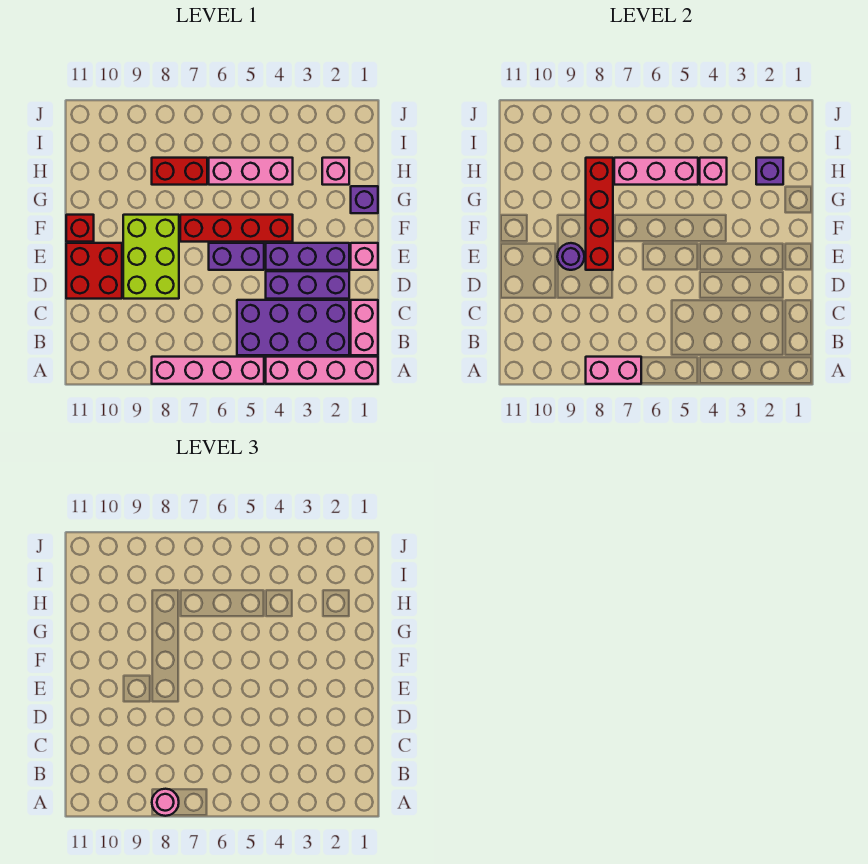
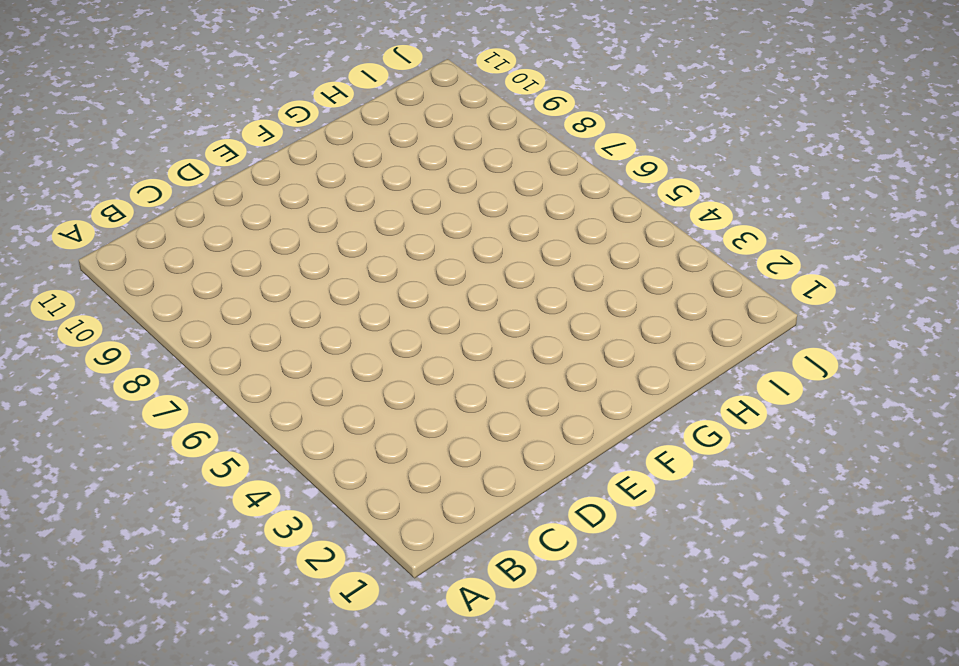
none -> pink brick A1:A4 level 1
none -> pink brick A5:A8 level 1
none -> pink brick B1:C1 level 1

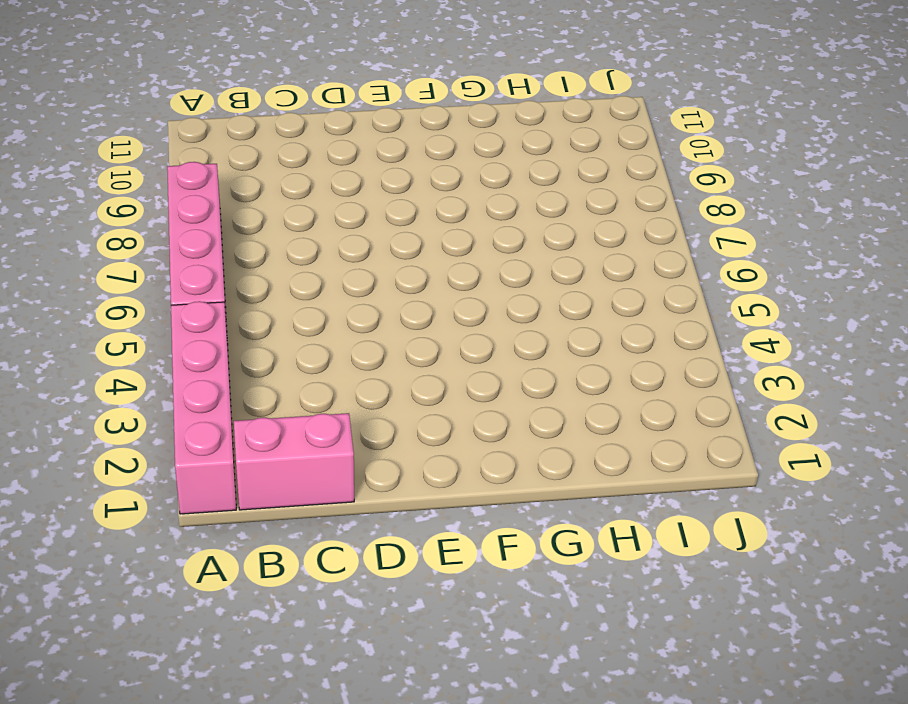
none -> purple brick B2:C5 level 1
none -> purple brick D2:D4 level 1
none -> lime brick D8:F9 level 1

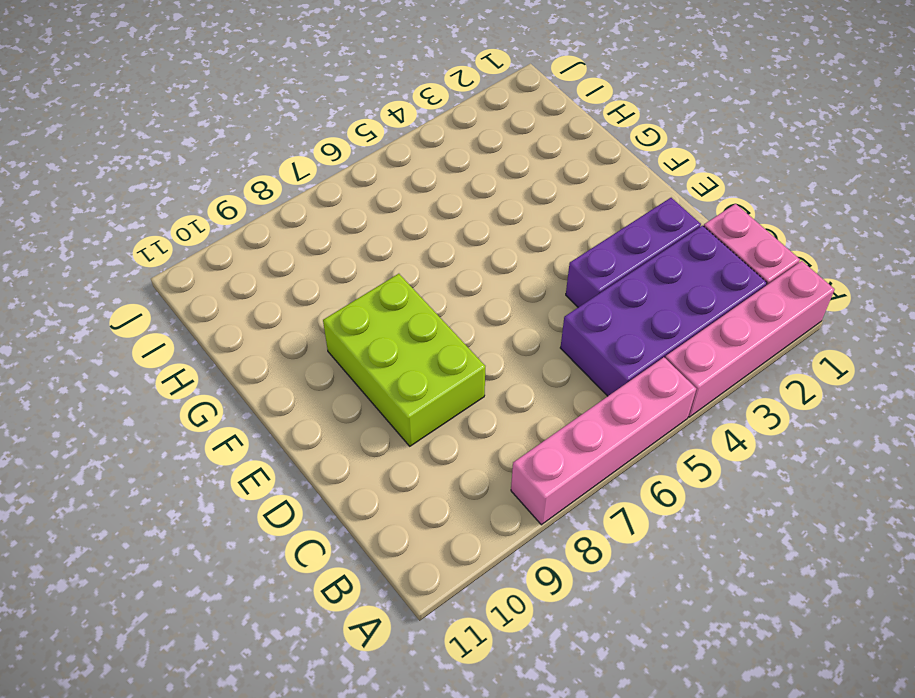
none -> red brick D10:E11 level 1
none -> pink brick E1 level 1
none -> purple brick E2:E4 level 1

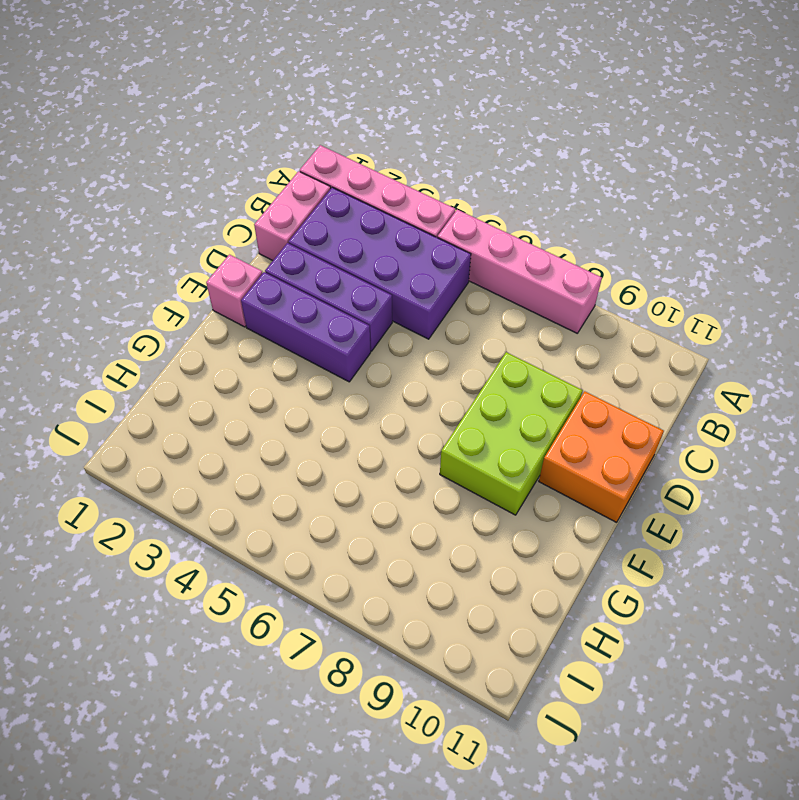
orange brick D10:E11 level 1 -> red brick D10:E11 level 1
none -> purple brick E5:E6 level 1
none -> red brick F4:F7 level 1
none -> red brick F11 level 1

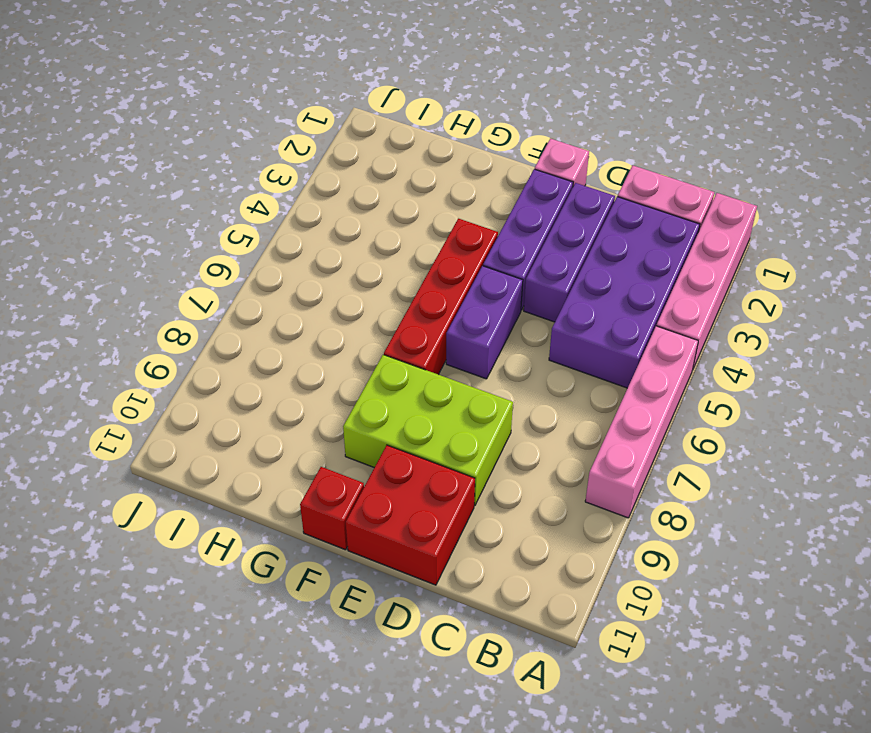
none -> purple brick G1 level 1
none -> pink brick H2 level 1
none -> pink brick H4:H6 level 1

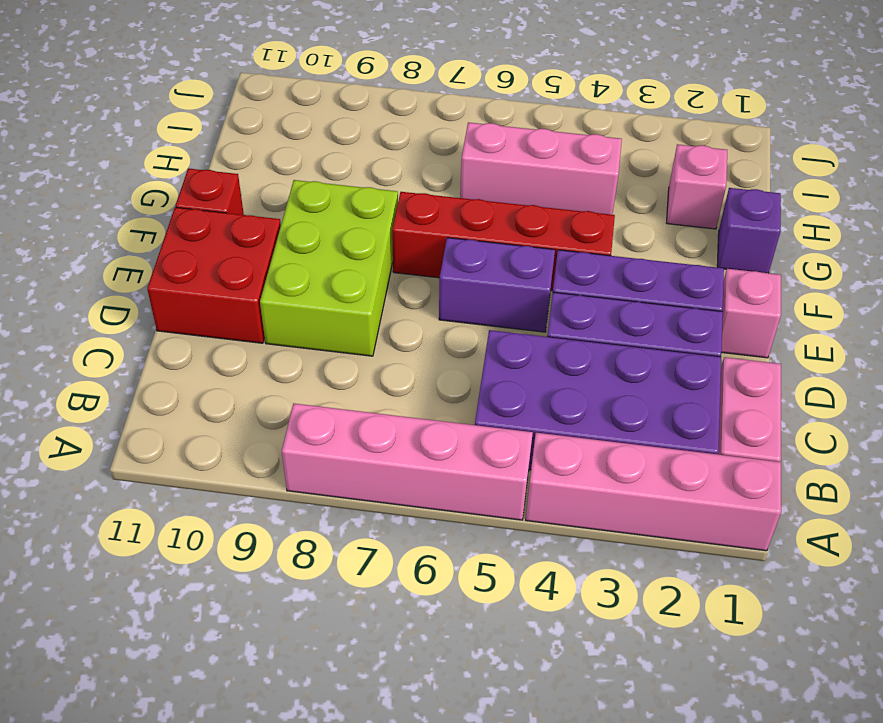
none -> red brick H7:H8 level 1
none -> pink brick A7:A8 level 2
none -> red brick E8:H8 level 2

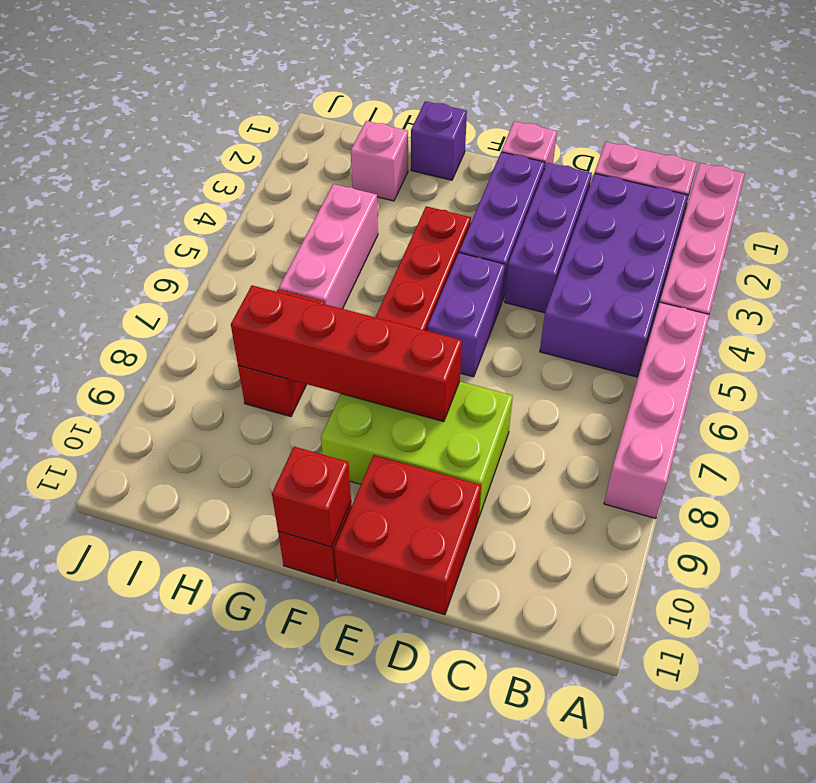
red brick F11 level 2 -> none
none -> pink brick A7:A8 level 2
none -> purple round brick E9 level 2
none -> purple brick H2 level 2

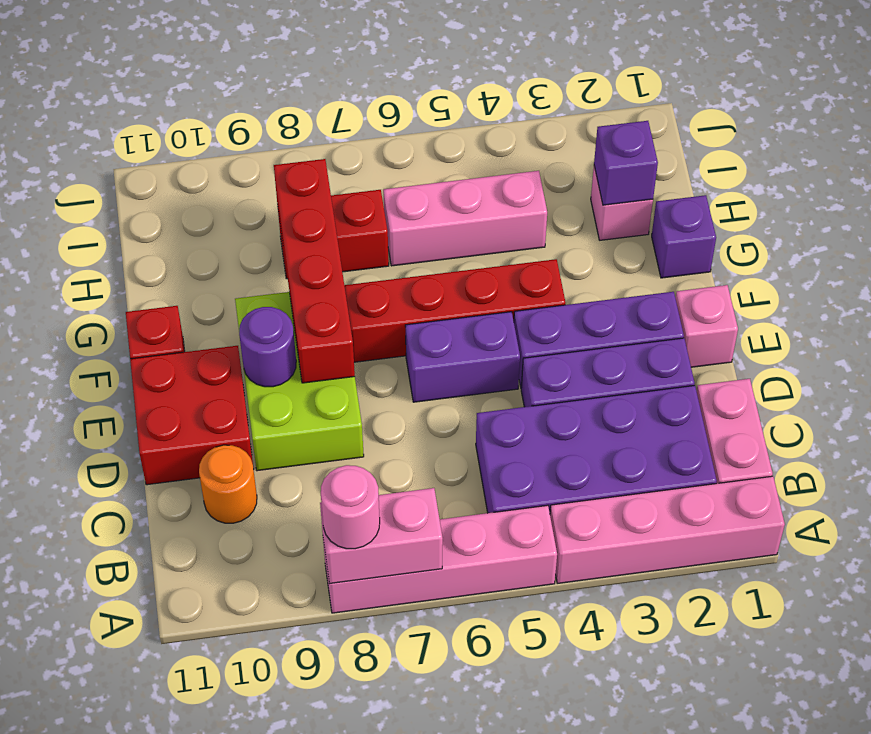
orange round brick C10 level 1 -> none
none -> pink brick H4 level 2
none -> pink brick H5:H7 level 2

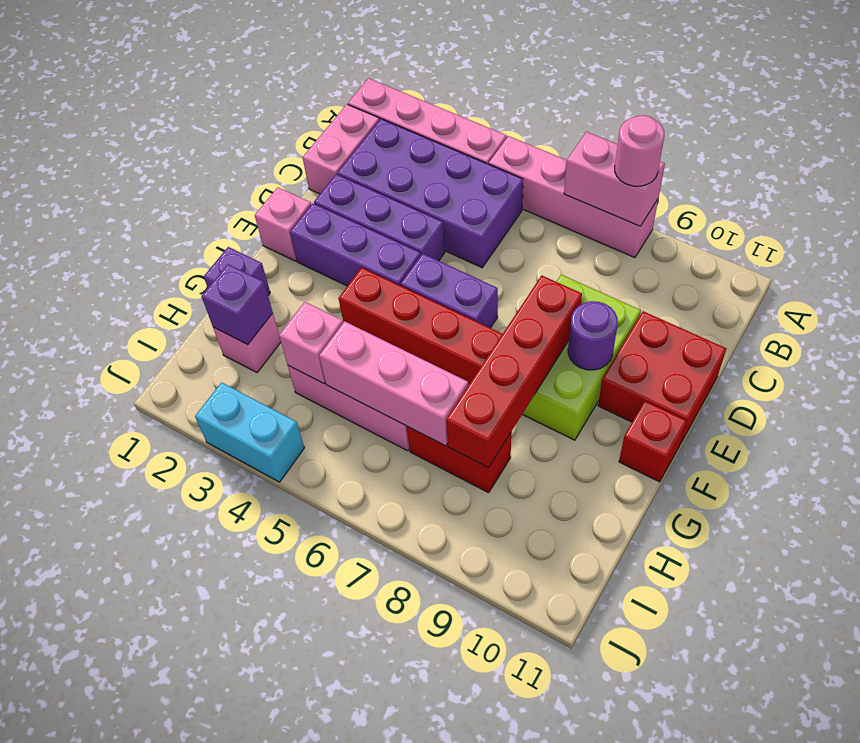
cyan brick J3:J4 level 1 -> none

